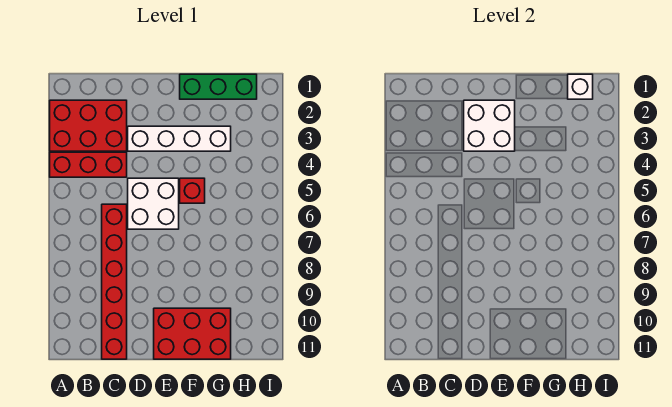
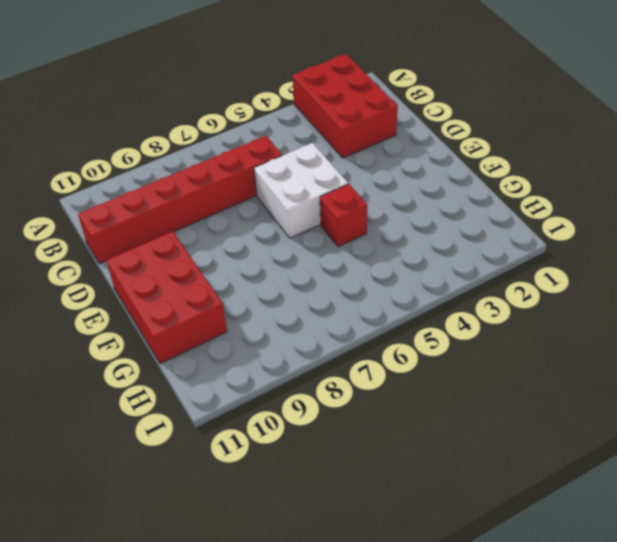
none -> red brick A4:C4 level 1
none -> white brick D3:G3 level 1

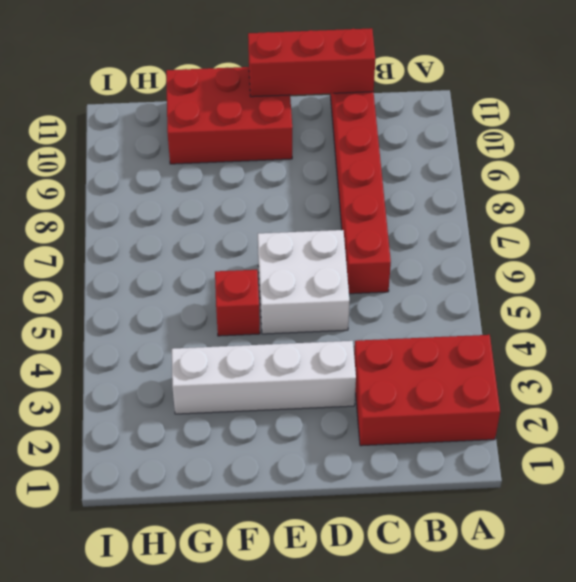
red brick C11:E11 level 2 -> red brick A4:C4 level 1
none -> green brick F1:H1 level 1
none -> white brick D2:E3 level 2

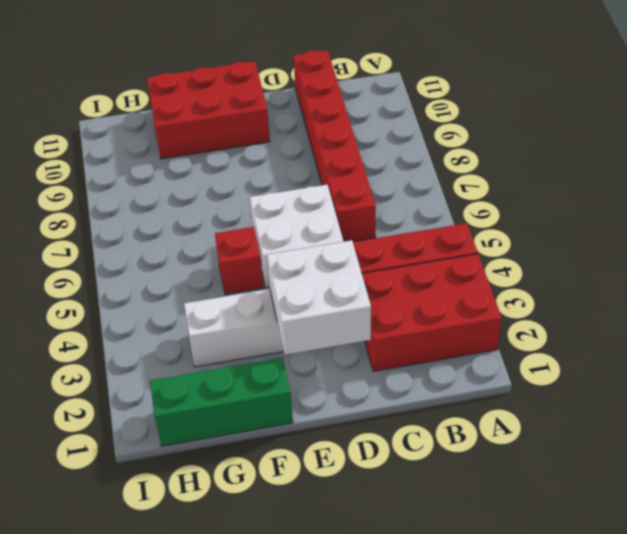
none -> white brick H1 level 2

